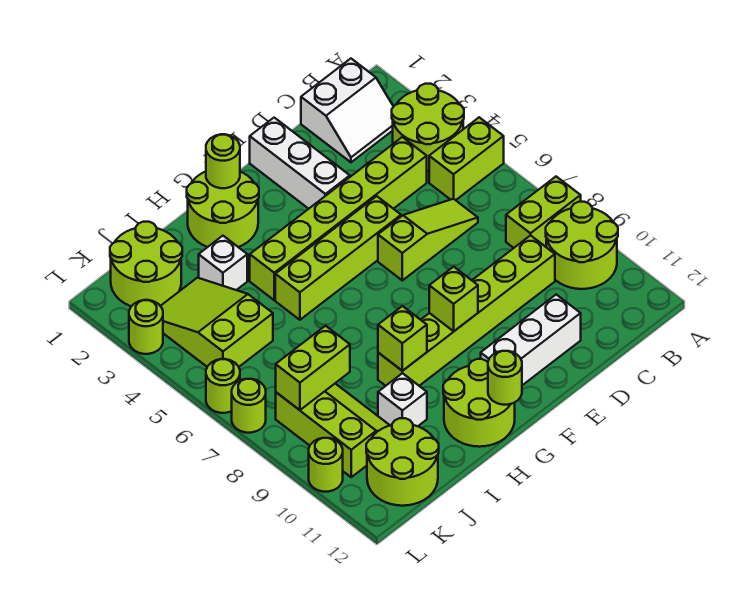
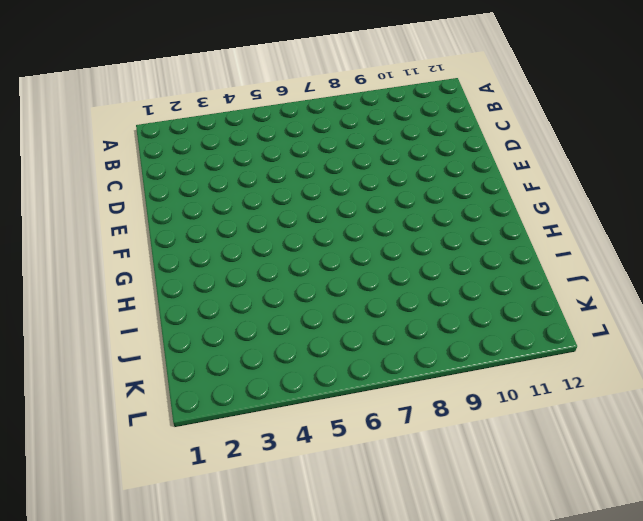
none -> lime round brick A3:B4 level 1
none -> lime brick A5:B5 level 1
none -> lime brick A8:B8 level 1

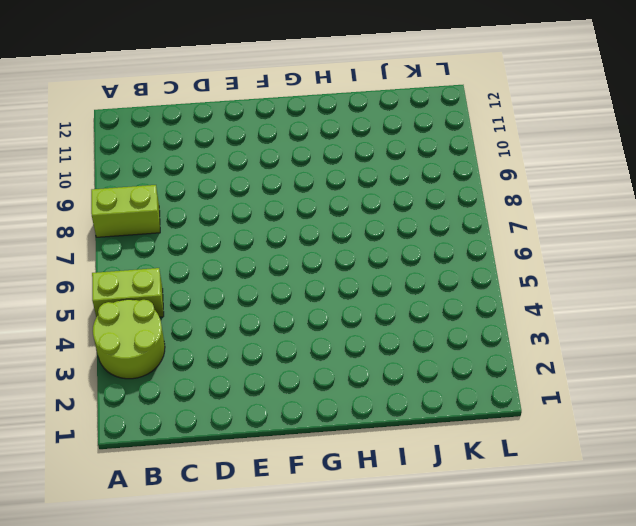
none -> lime round brick A9:B10 level 1
none -> white slope B1:C2 level 1 top 1
none -> lime brick C4:H4 level 1

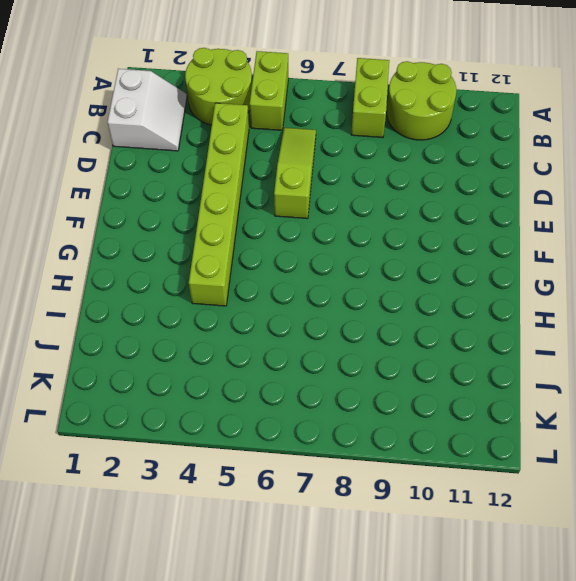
none -> lime brick C9:H9 level 1
none -> white brick D11:F11 level 1
none -> white brick E1:E3 level 1

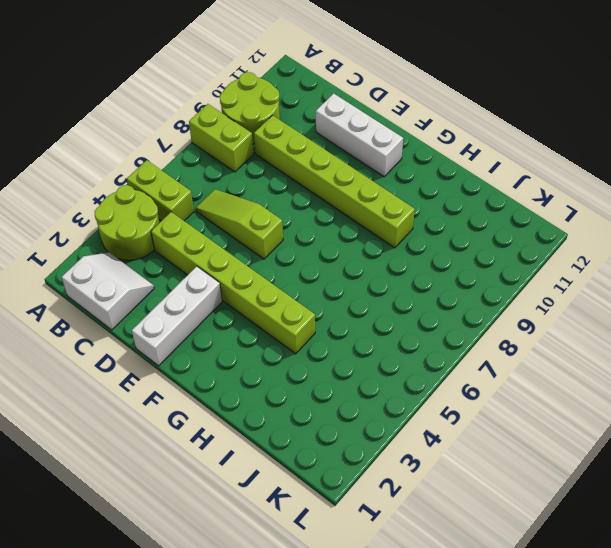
none -> lime brick E5:H5 level 1
none -> lime round brick G1:H2 level 1
none -> lime round brick G11:H12 level 1

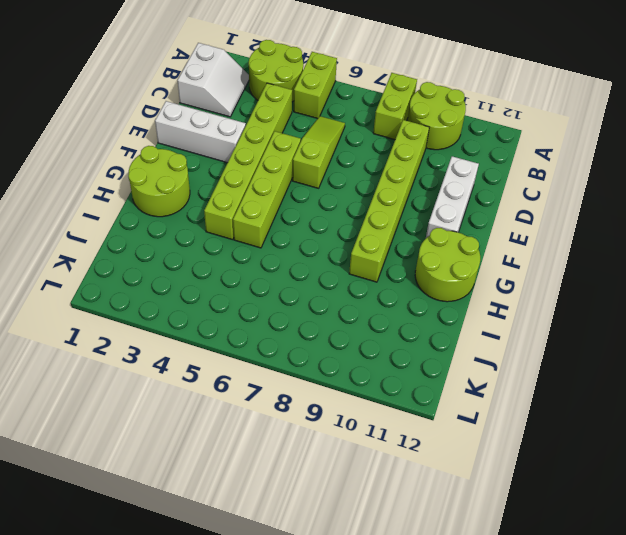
none -> white brick I3 level 1
none -> white brick I10 level 1
none -> lime round brick J1:K2 level 1

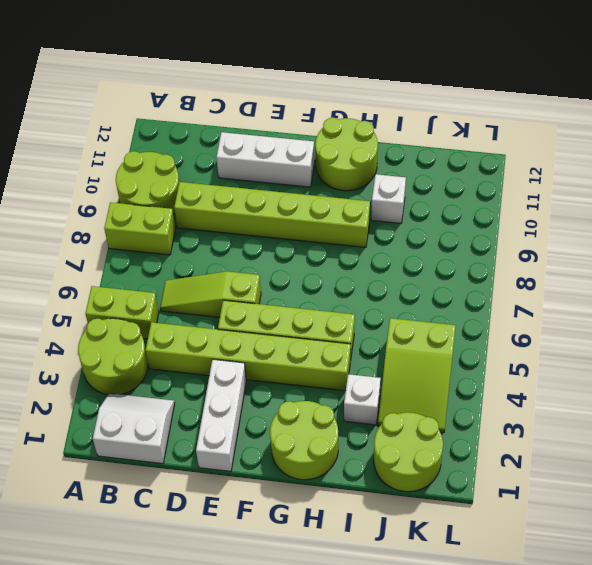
none -> lime slope J8:K10 level 1 top K
none -> lime round brick J11:K12 level 1
none -> lime round brick L3 level 1

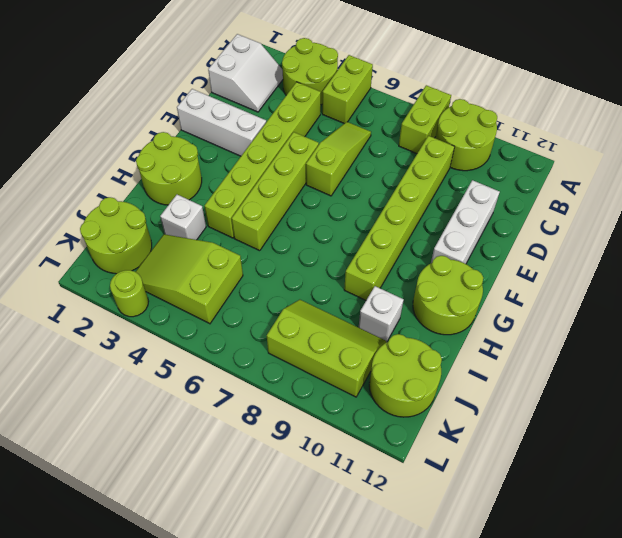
none -> lime round brick L6 level 1
none -> lime round brick L7 level 1
none -> lime round brick L10 level 1

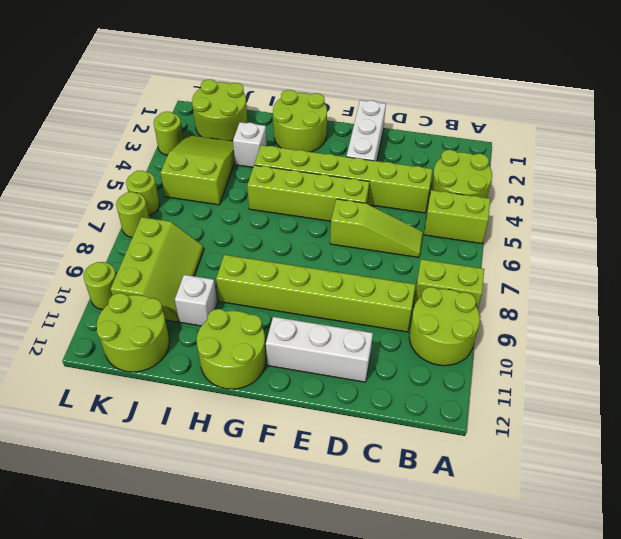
none -> white slope B1:C2 level 1 top 1
none -> lime brick F9 level 2
none -> lime round brick G1 level 2

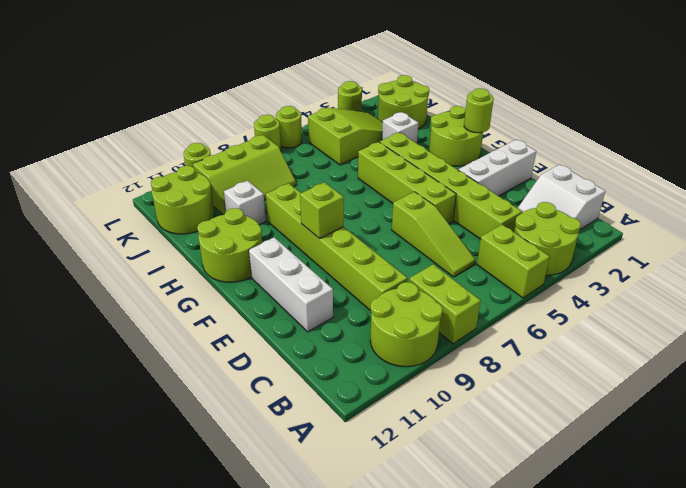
none -> lime round brick G12 level 2
none -> lime brick H9 level 2
none -> lime brick J8:K8 level 2

